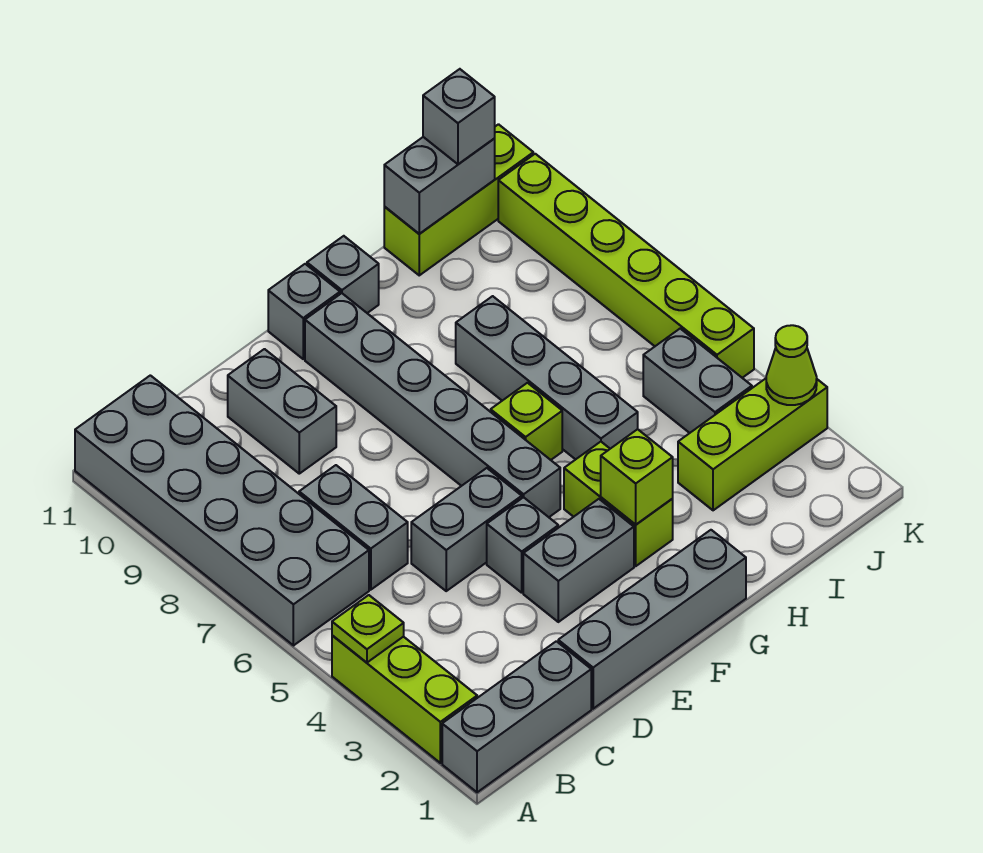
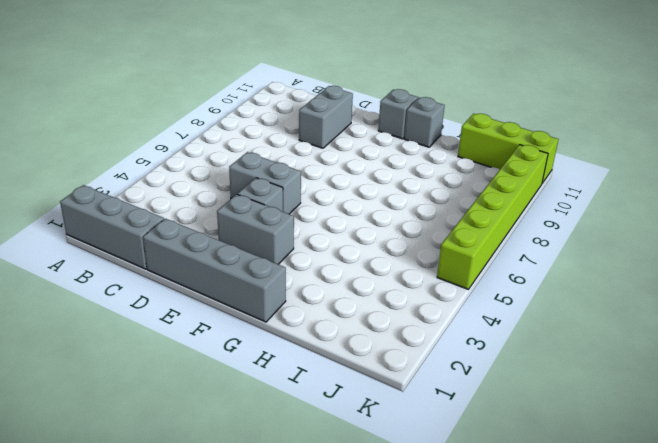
none -> lime brick A2:A4 level 1
none -> grey brick A6:B11 level 1
none -> grey brick C6:C7 level 1

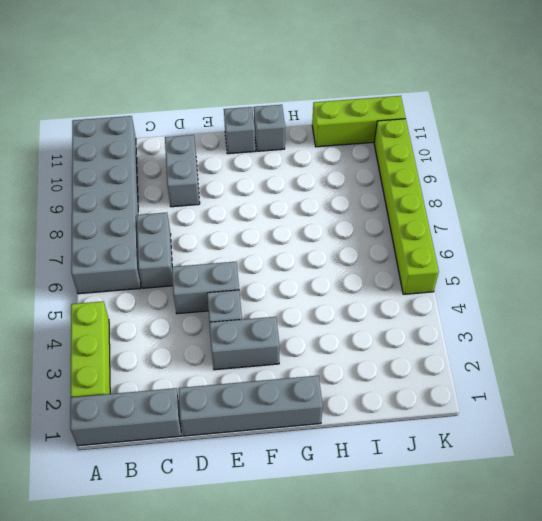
none -> grey brick F5:F10 level 1
none -> lime brick G3:G4 level 1
none -> lime brick G6 level 1

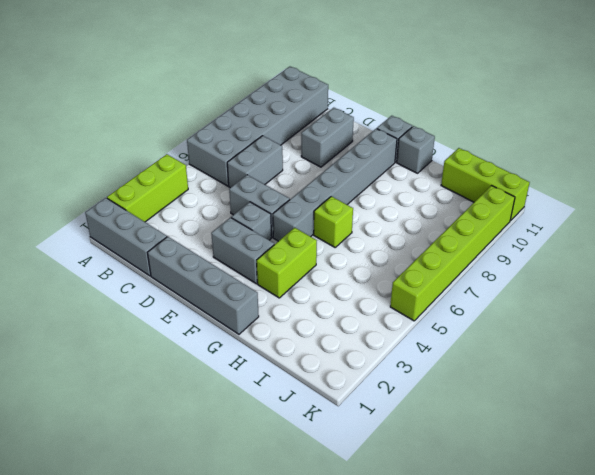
none -> grey brick H5:H8 level 1
none -> lime brick I3:K3 level 1
none -> grey brick J4:J5 level 1

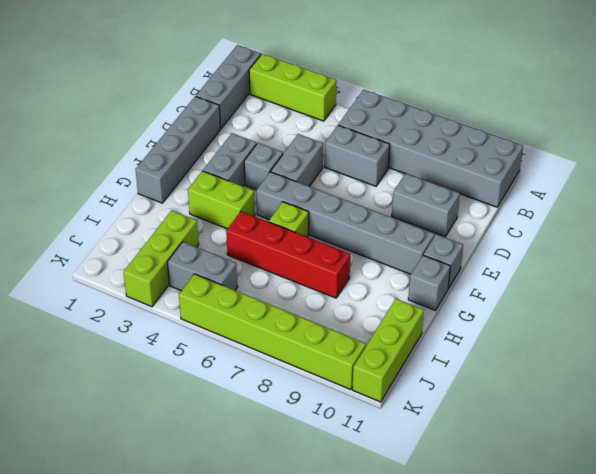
red brick H5:H8 level 1 -> grey brick H5:H8 level 1
none -> lime plate A4 level 2
none -> lime brick G3 level 2
none -> grey brick I11:J11 level 2

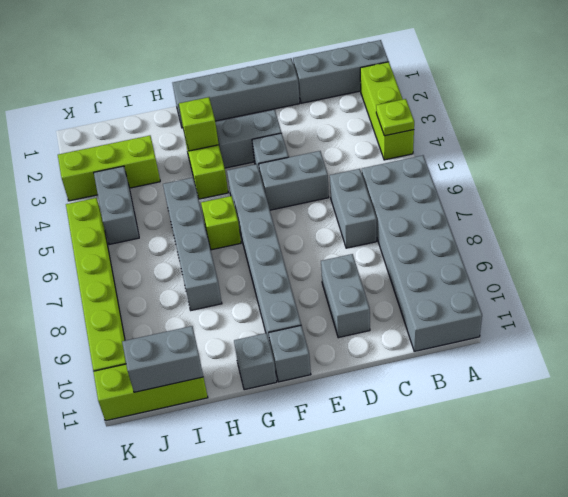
none -> lime cone K3 level 2
none -> grey brick J11 level 3

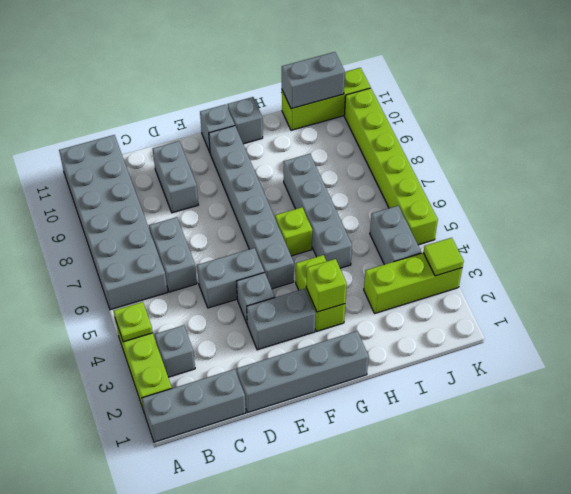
grey brick B3 level 1 -> grey brick J11 level 3
lime tile K3 level 2 -> lime cone K3 level 2

